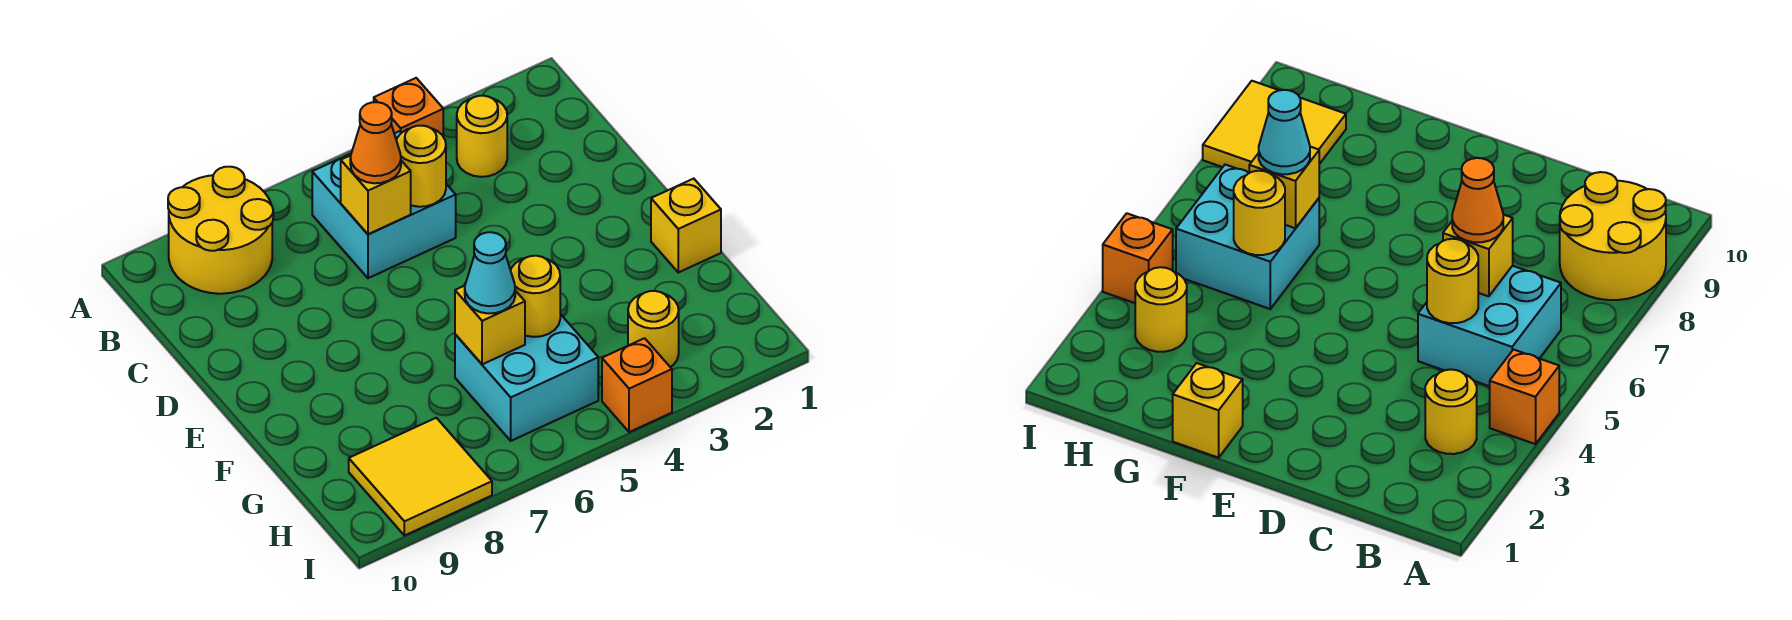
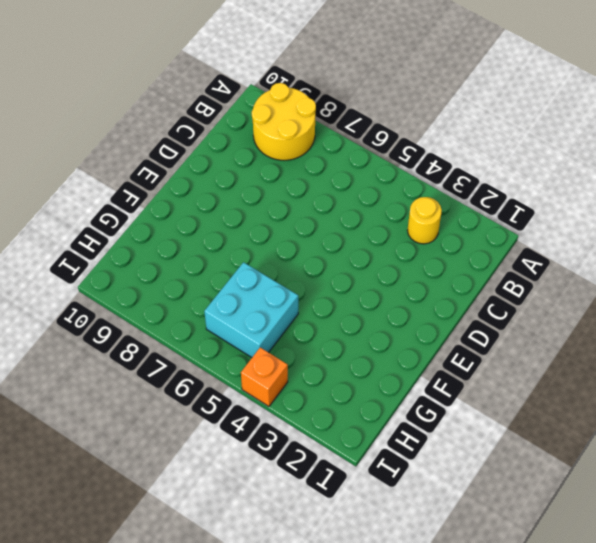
none -> orange brick A4 level 1
none -> cyan brick B5:C6 level 1
none -> yellow brick F1 level 1

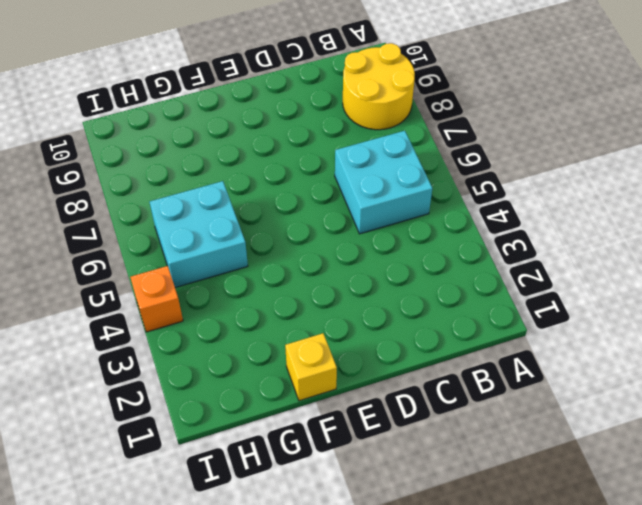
none -> orange brick A4 level 1
none -> yellow round brick B3 level 1
none -> yellow round brick H3 level 1

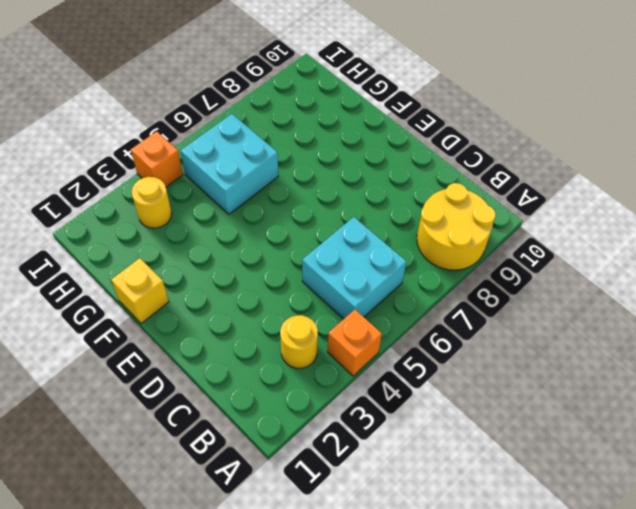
none -> yellow tile H8:I9 level 1
none -> yellow round brick C5 level 2
none -> yellow brick C6 level 2

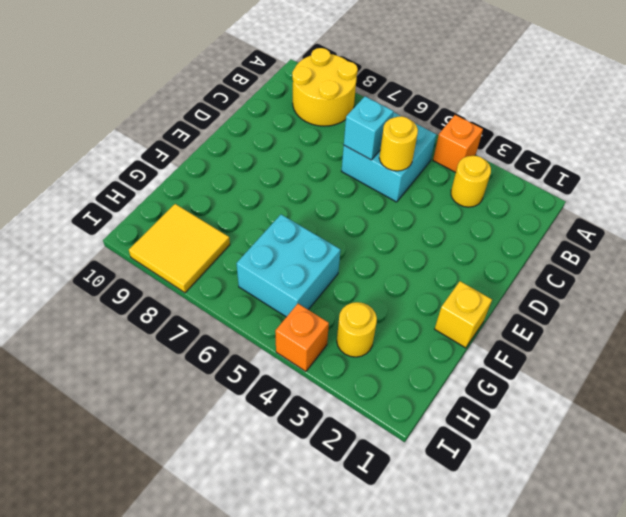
cyan brick C6 level 2 -> yellow brick C6 level 2
none -> yellow round brick G5 level 2
none -> yellow brick G6 level 2
none -> orange cone C6 level 3

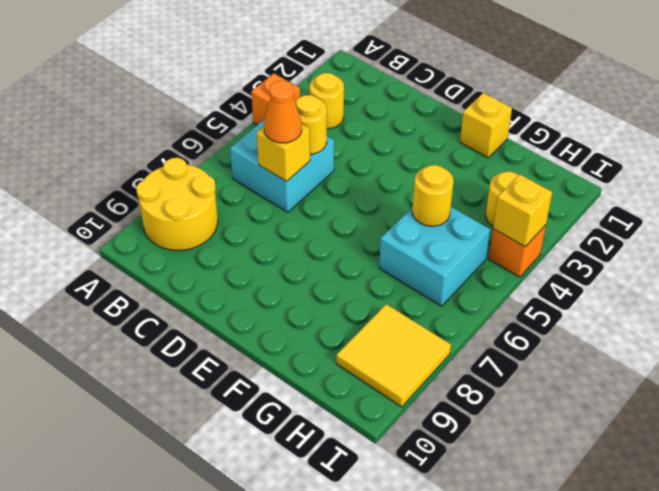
yellow brick I4 level 2 -> yellow brick G6 level 2
none -> cyan cone G6 level 3

